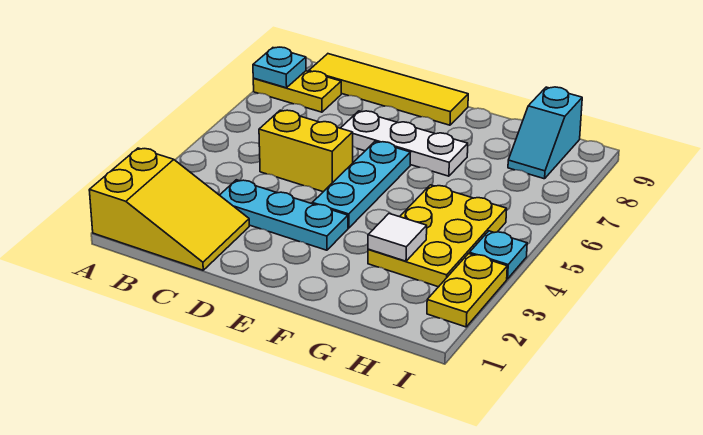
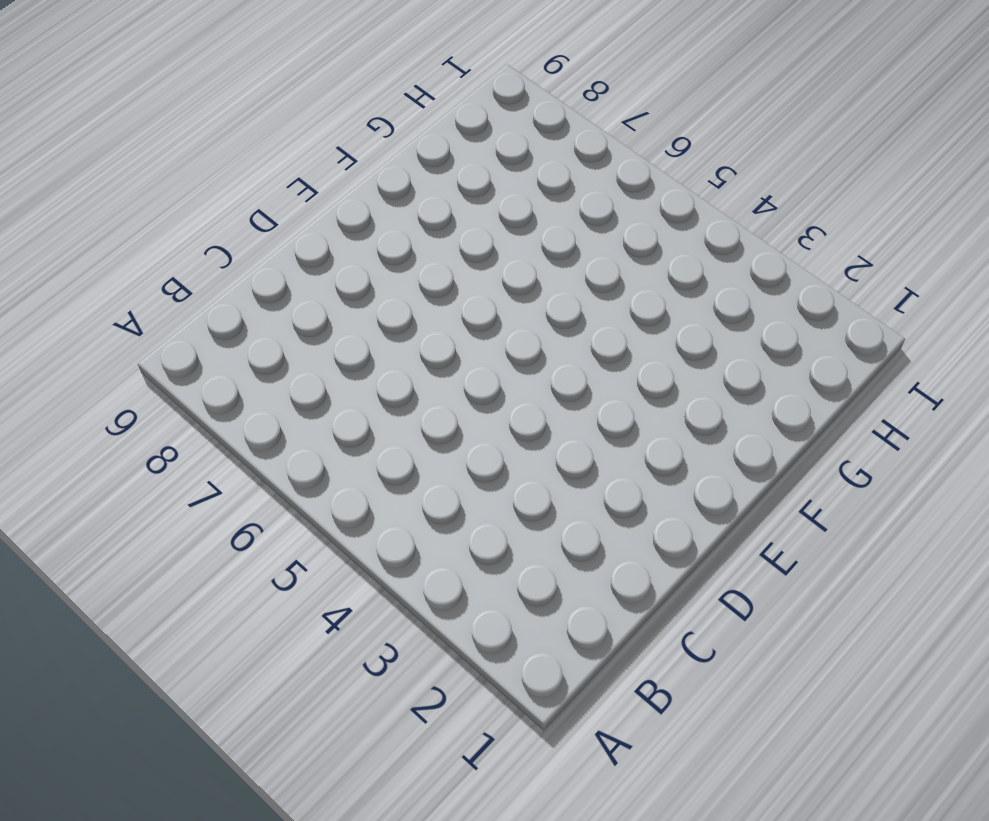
none -> yellow slope A1:C2 level 1 top A
none -> yellow plate A8:B8 level 1
none -> yellow tile B9:E9 level 1

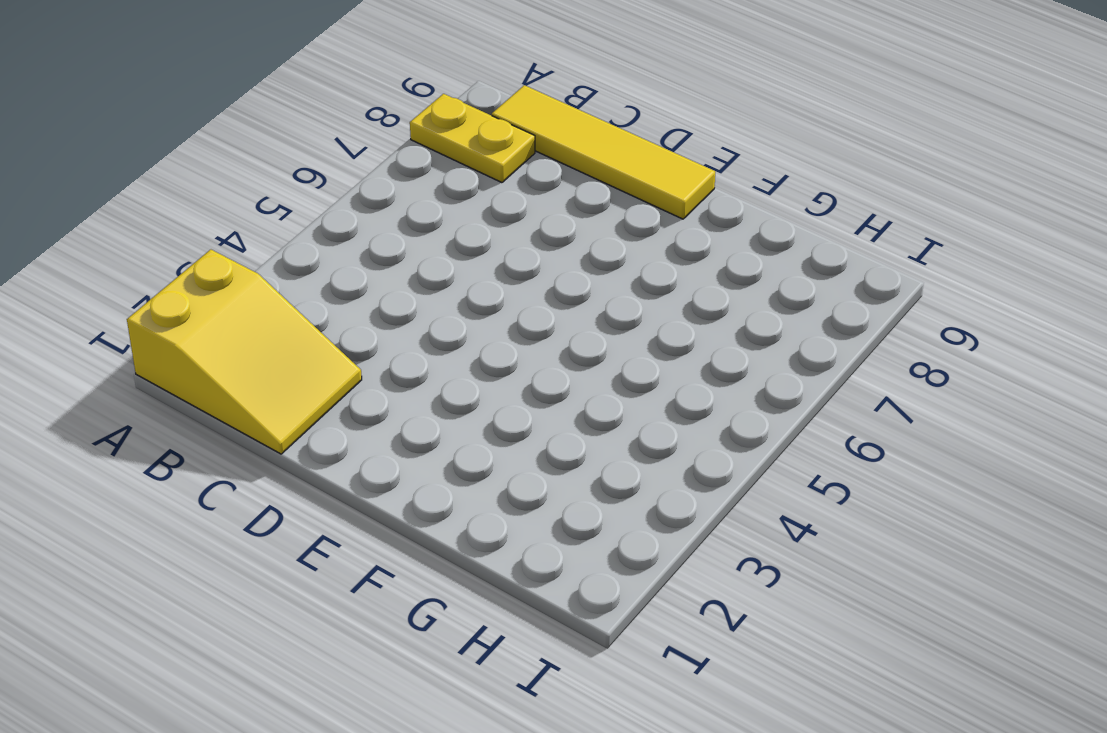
none -> cyan plate C3:E3 level 1
none -> yellow brick C5:D5 level 1
none -> white plate D7:F7 level 1

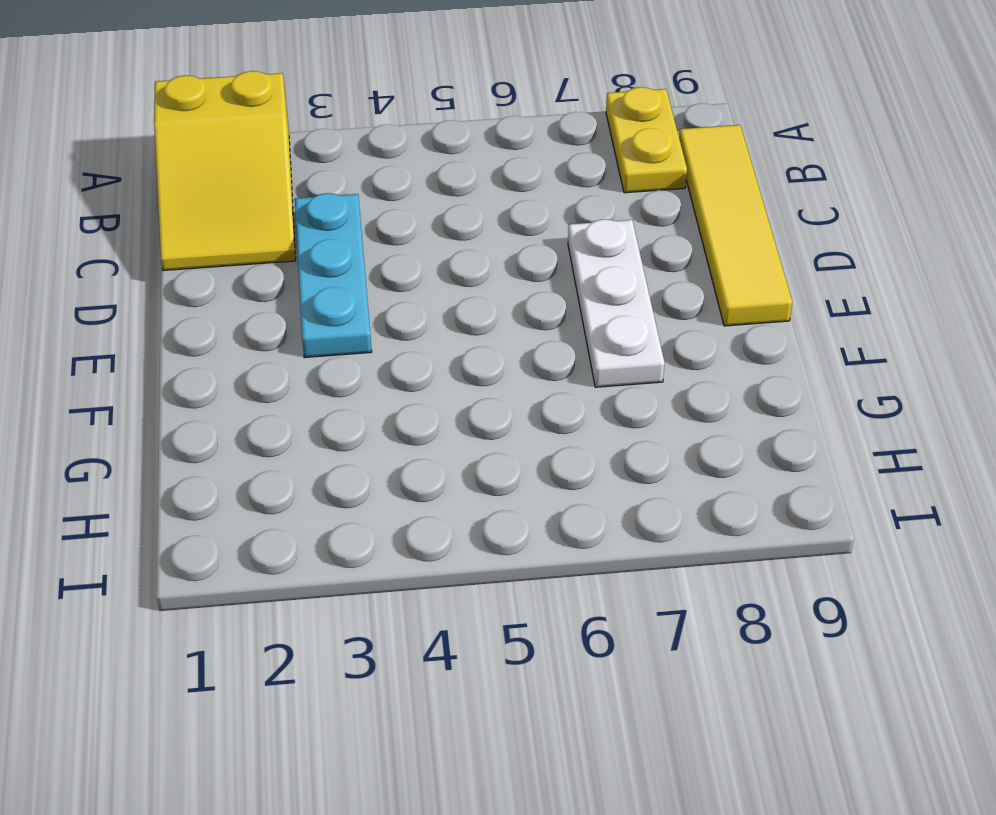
none -> yellow brick C5:D5 level 1
none -> cyan plate E4:E6 level 1
none -> yellow plate G3:H5 level 1

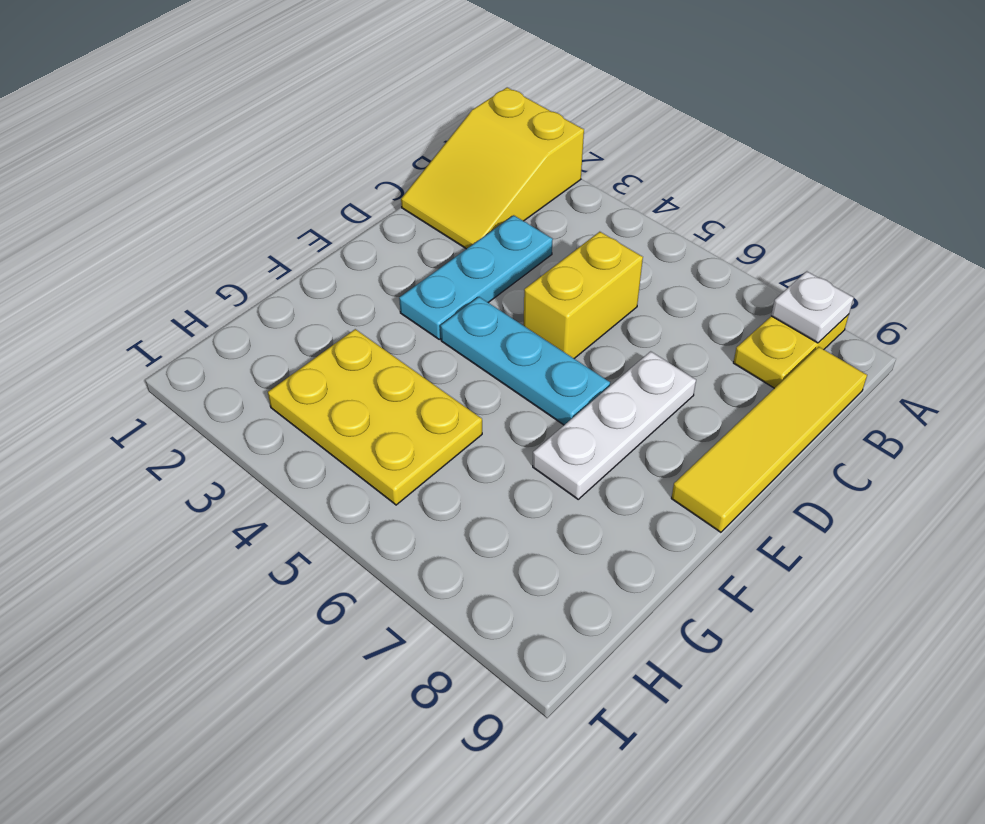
white plate A8 level 2 -> cyan plate A8 level 2
none -> cyan slope H8:H9 level 1 top 9
none -> yellow plate I2:I3 level 1
none -> cyan plate I4 level 1

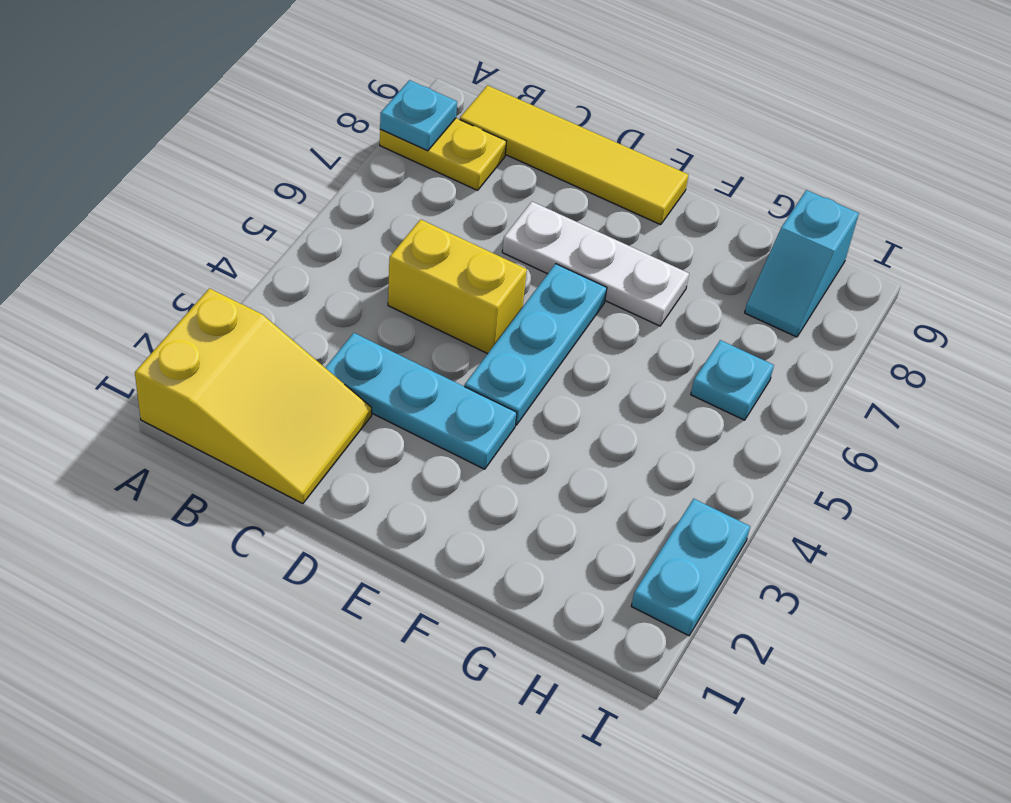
cyan plate H6 level 1 -> cyan plate I4 level 1
cyan plate I2:I3 level 1 -> yellow plate I2:I3 level 1
none -> yellow plate G3:H5 level 1
none -> white tile G3 level 2

